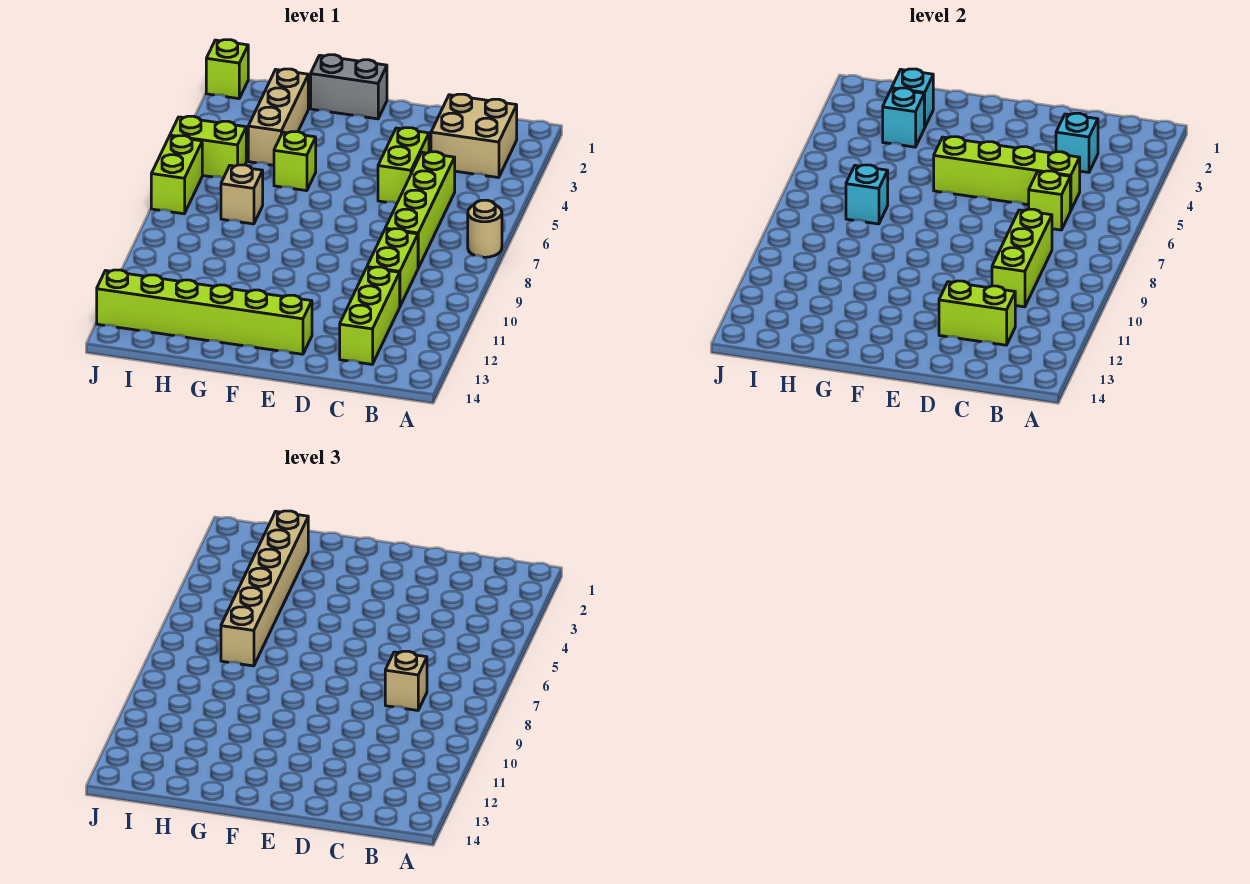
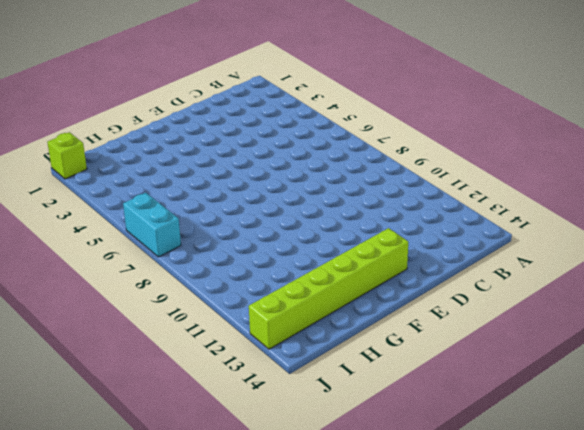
cyan brick J6:J7 level 1 -> lime brick J6:J7 level 1
none -> tan round brick A7 level 1
none -> tan brick B2:C3 level 1
none -> lime brick C5:C8 level 1

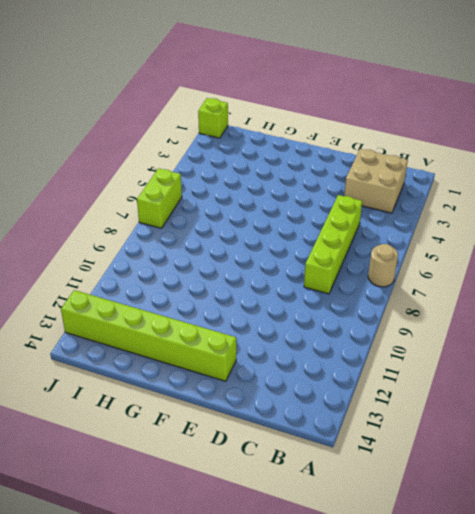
none -> lime brick C9:C10 level 1
none -> lime brick C11:C13 level 1
none -> lime brick D4:D5 level 1

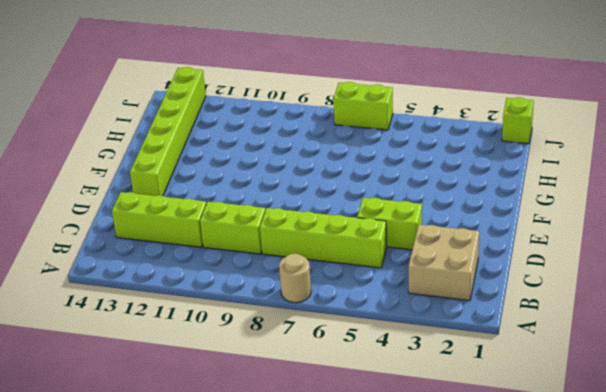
none -> grey brick F1:G1 level 1
none -> lime brick G5 level 1
none -> tan brick H2:H4 level 1

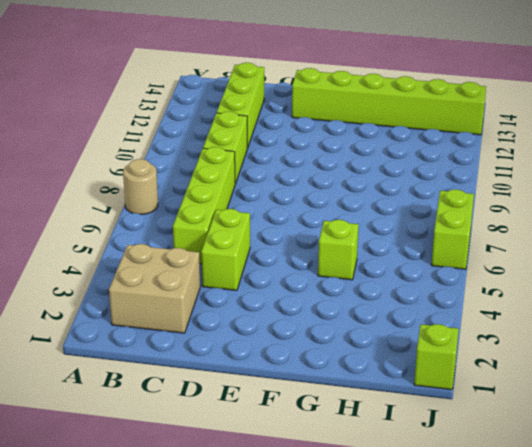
none -> grey brick F1:G1 level 1
none -> tan brick H2:H4 level 1
none -> tan brick H7 level 1

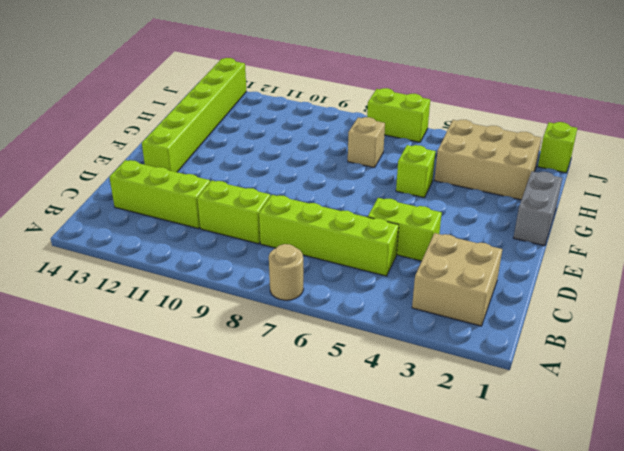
tan brick H2:I4 level 1 -> tan brick H2:H4 level 1
none -> lime brick I5:J5 level 1
none -> cyan brick C3 level 2
none -> lime brick C5:F5 level 2

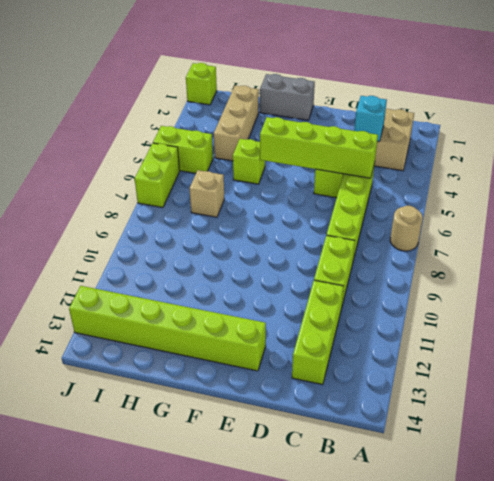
none -> lime brick C6 level 2
none -> lime brick C8:C10 level 2
none -> lime brick C12:D12 level 2

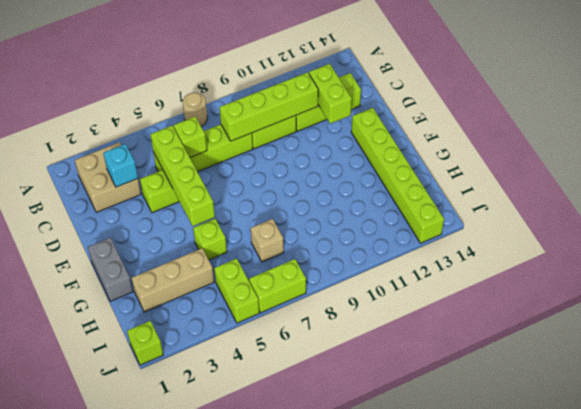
lime brick C8:C11 level 2 -> lime brick C8:C10 level 2
none -> cyan brick H2 level 2
none -> cyan brick H3 level 2
none -> cyan brick H7 level 2

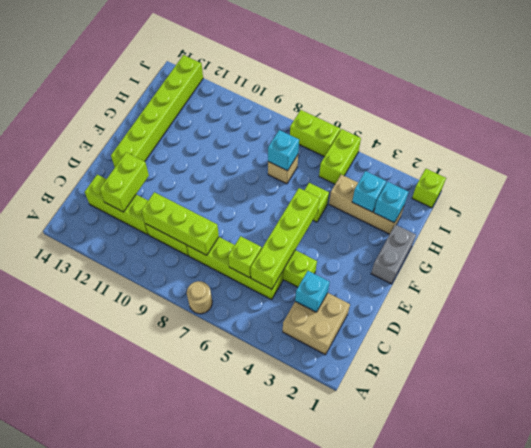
none -> tan brick C8 level 3
none -> tan brick H2:H7 level 3

